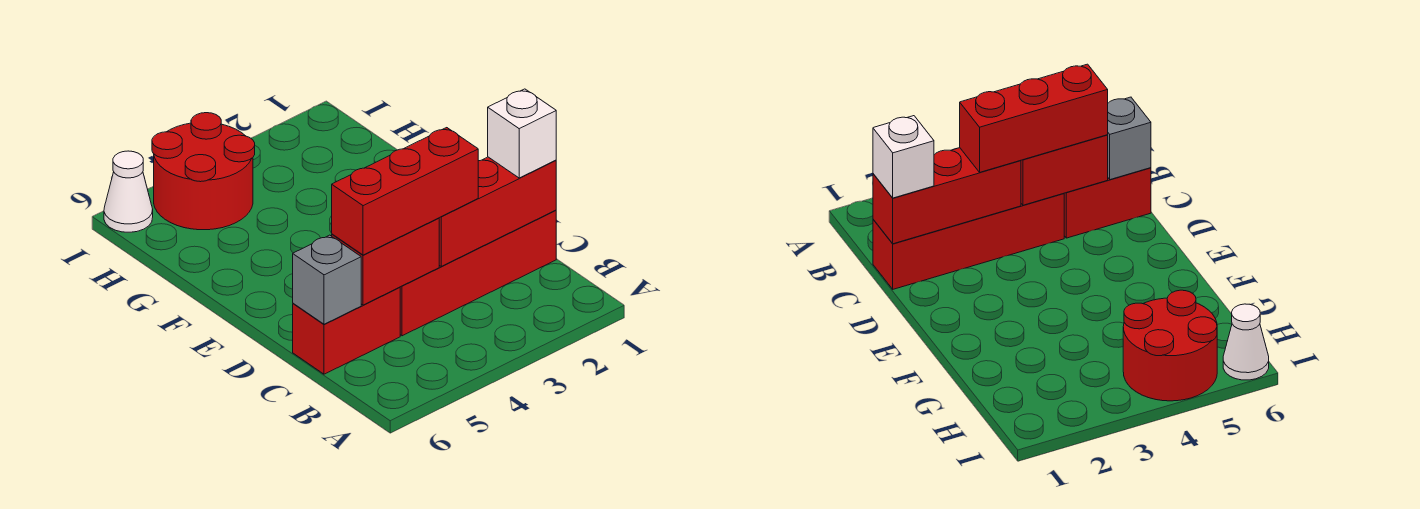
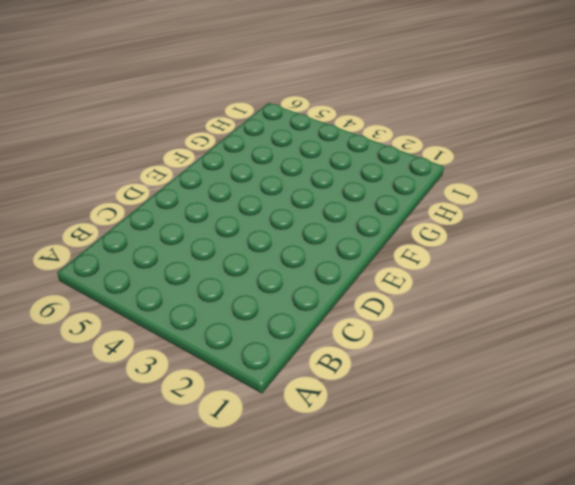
none -> red brick C1:C4 level 1
none -> red brick C5:C6 level 1

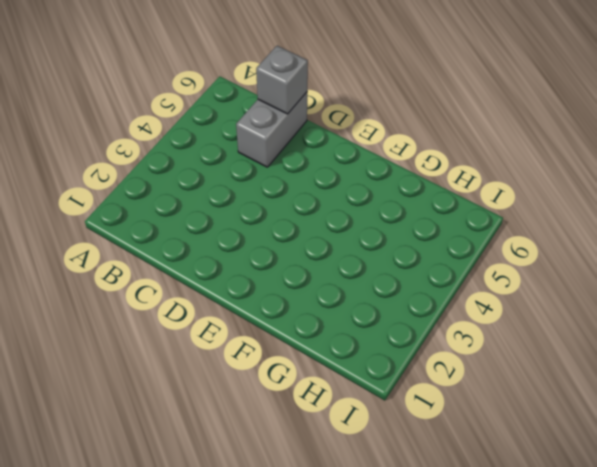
grey brick C5:C6 level 1 -> red brick C5:C6 level 1
none -> red brick C1:C4 level 1
none -> red round brick H4:I5 level 1

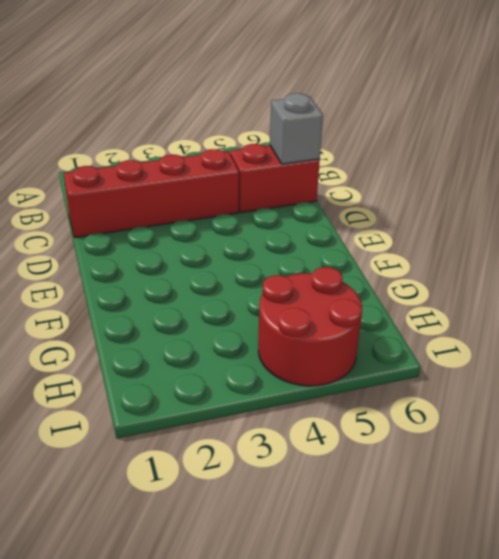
none -> white cone I6 level 1
none -> red brick C1:C3 level 2

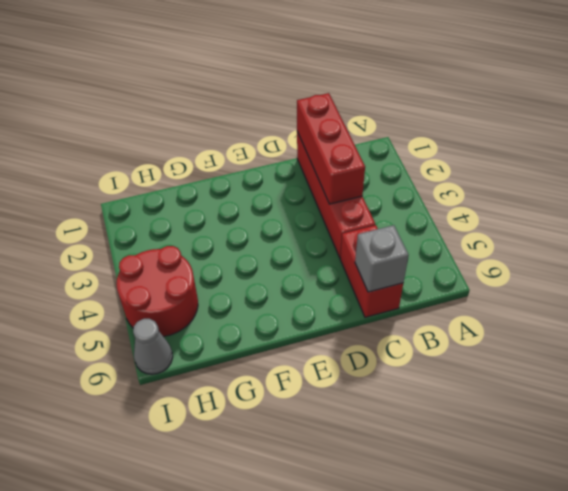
grey cone I6 level 1 -> white cone I6 level 1
none -> red brick C4:C5 level 2
none -> white brick C1 level 3

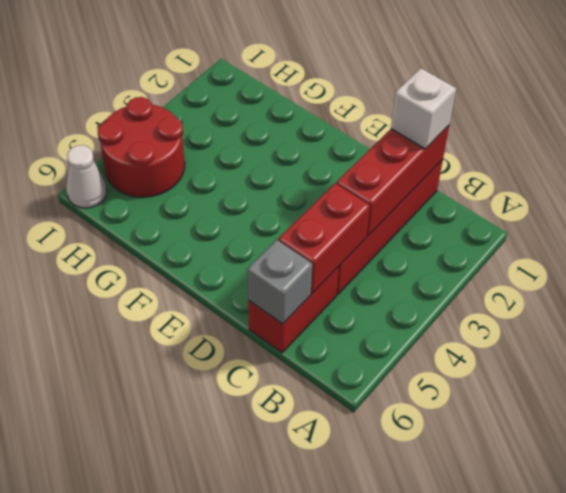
none -> red brick C3:C5 level 3

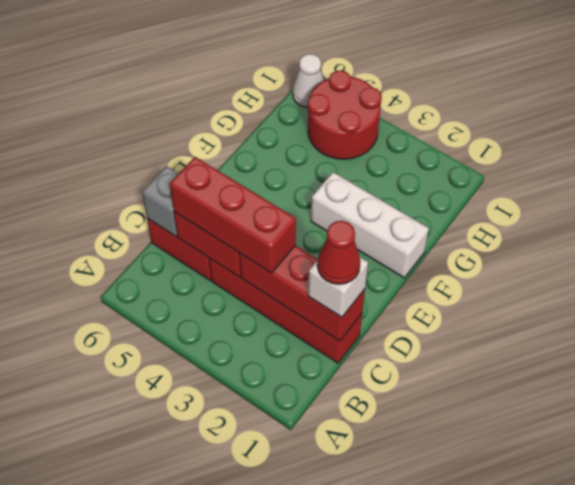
red cone C1 level 4 -> none
white brick F1:F3 level 1 -> none

